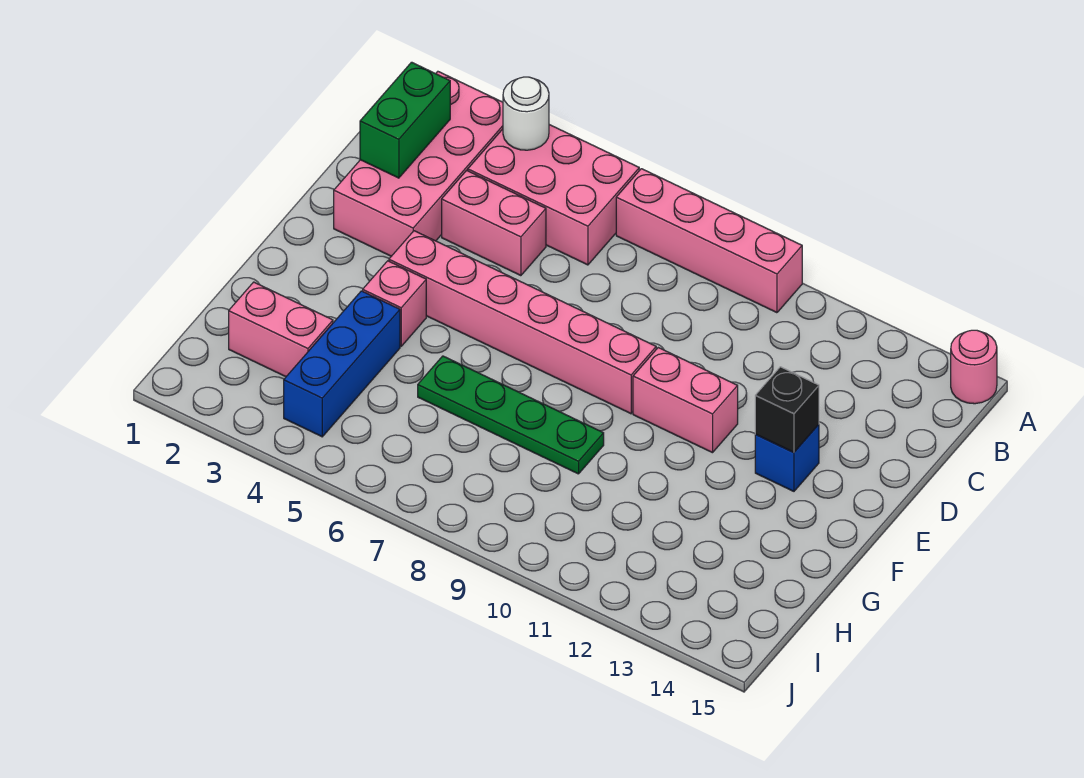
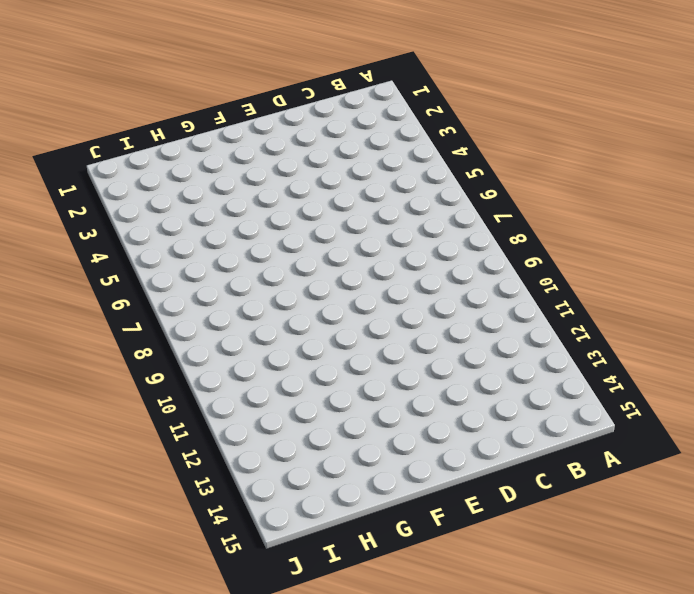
none -> pink brick A2:D3 level 1
none -> pink brick A4:B6 level 1
none -> pink brick A7:A10 level 1

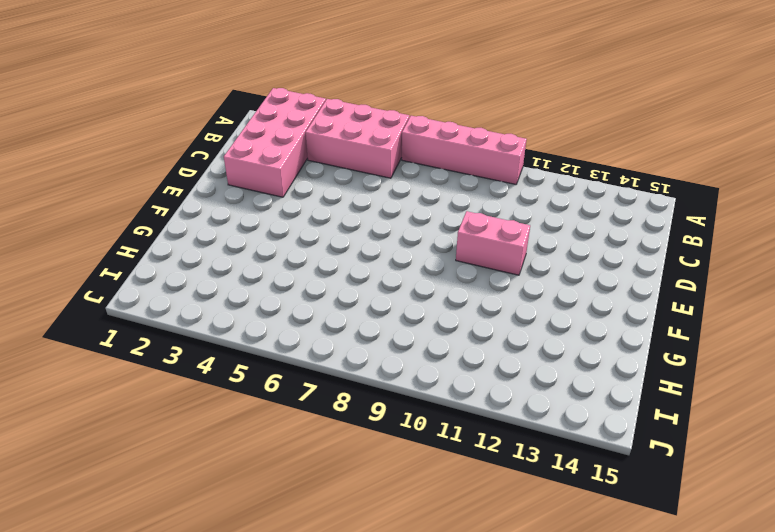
none -> pink round brick A15 level 1
none -> pink brick C4:C5 level 1
none -> pink brick E4:E9 level 1

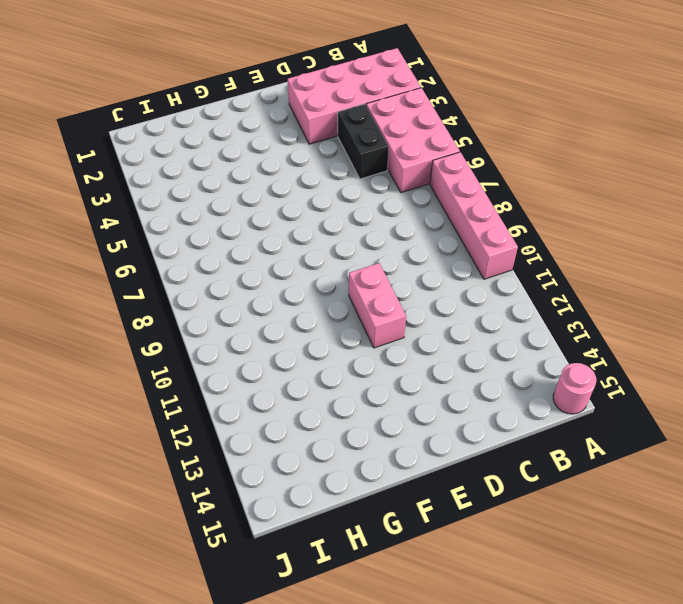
black brick C4:C5 level 1 -> pink brick C4:C5 level 1
none -> pink brick E4:E9 level 1
none -> blue brick E13 level 1
none -> pink brick F4 level 1

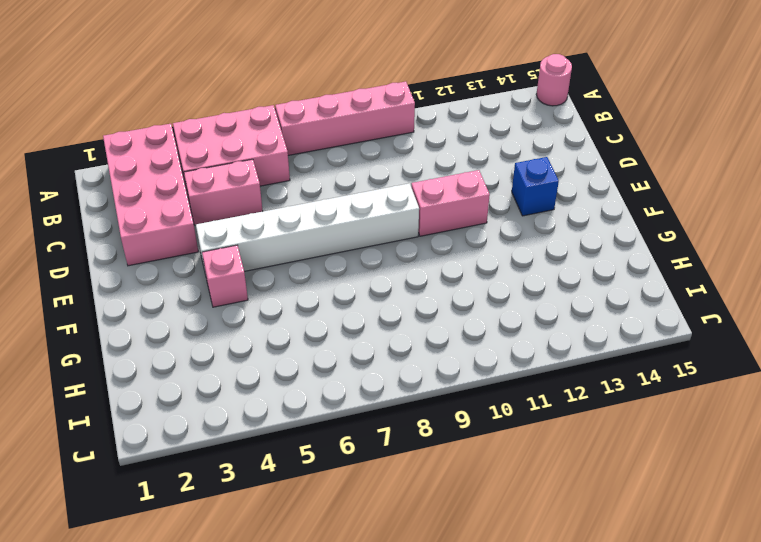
white brick E4:E9 level 1 -> pink brick E4:E9 level 1
none -> blue brick G4:I4 level 1
none -> green plate G6:G9 level 1
none -> pink brick H2:H3 level 1

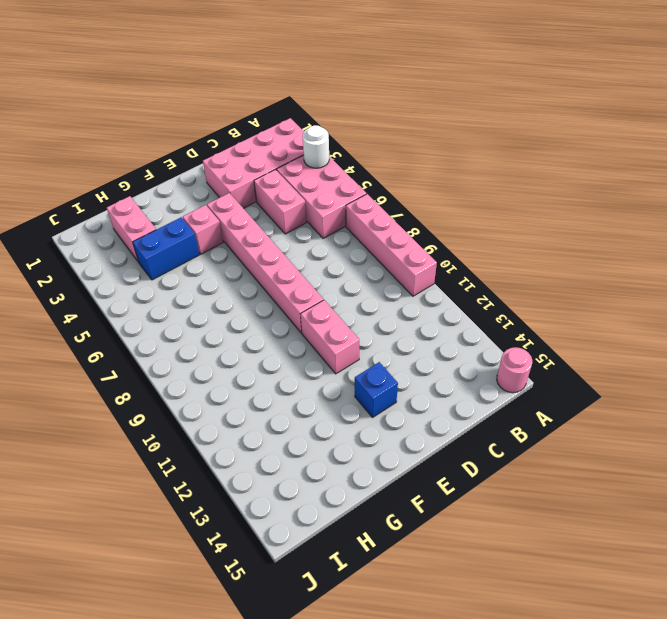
blue brick G4:H4 level 1 -> blue brick G4:I4 level 1
none -> green plate G6:G9 level 1
none -> green brick B2:C2 level 2
none -> black brick E13 level 2

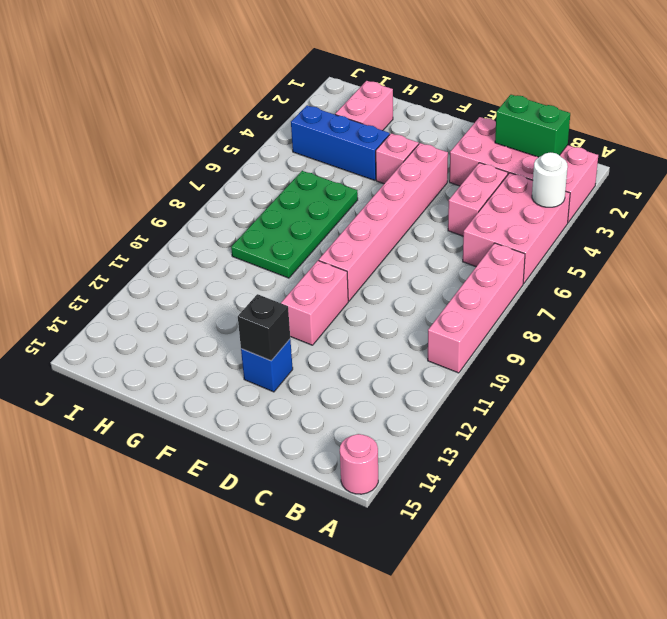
green plate G6:H9 level 1 -> green plate G6:G9 level 1

